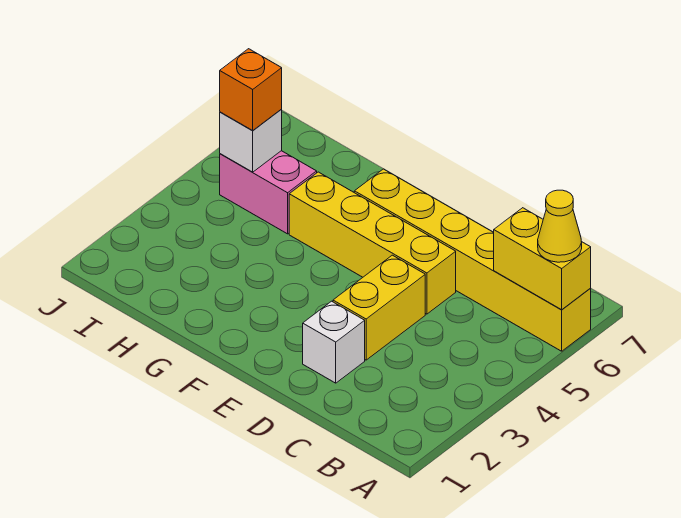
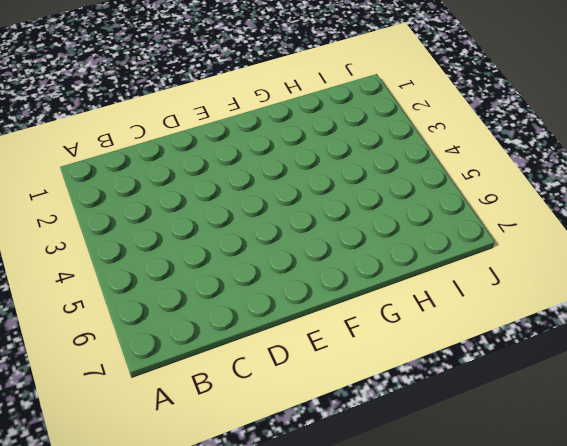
none -> yellow brick A6:F6 level 1
none -> white brick D2 level 1

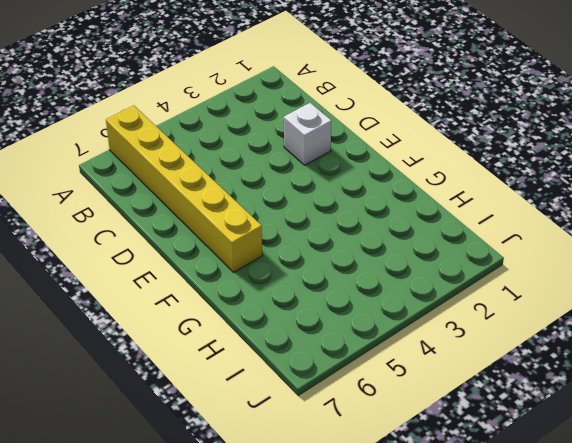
none -> yellow brick D3:D4 level 1
none -> yellow brick D5:G5 level 1

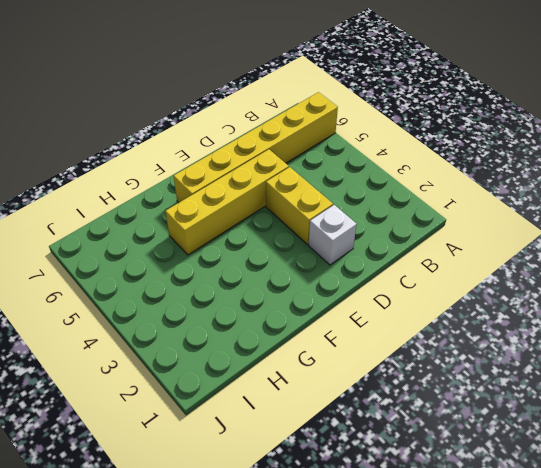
none -> pink brick H5:I5 level 1
none -> yellow brick A6:B6 level 2

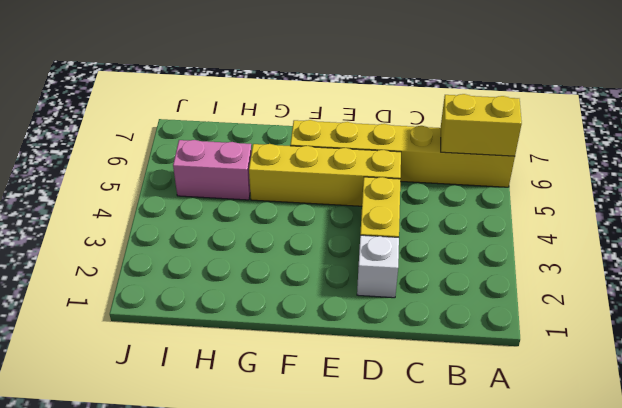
none -> white brick I5 level 2
none -> yellow cone A6 level 3

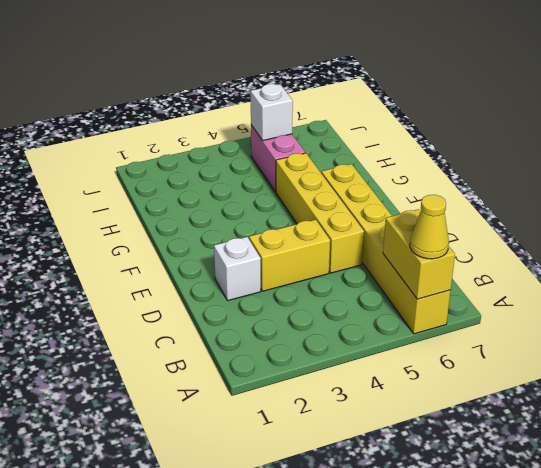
none -> orange brick I5 level 3

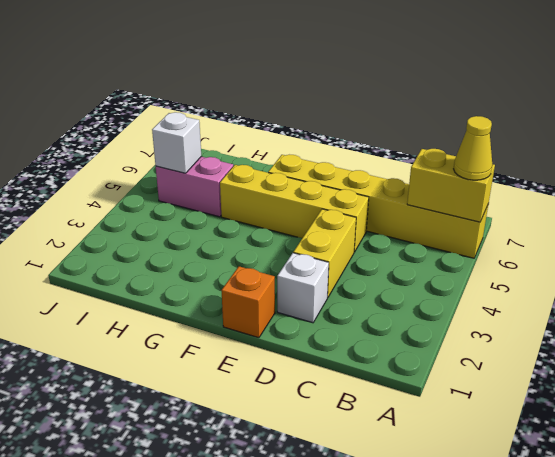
orange brick E1 level 1 -> orange brick I5 level 3

